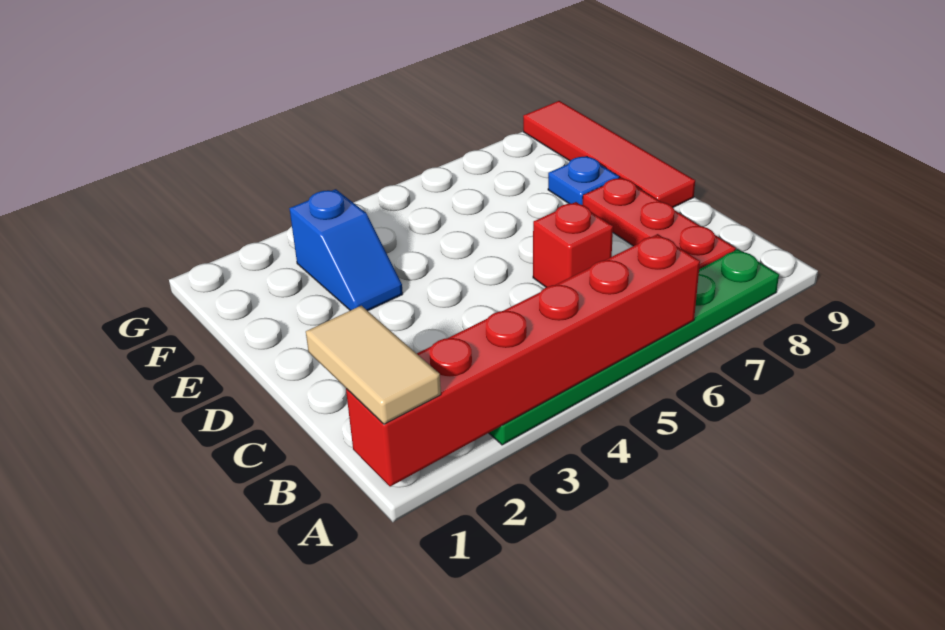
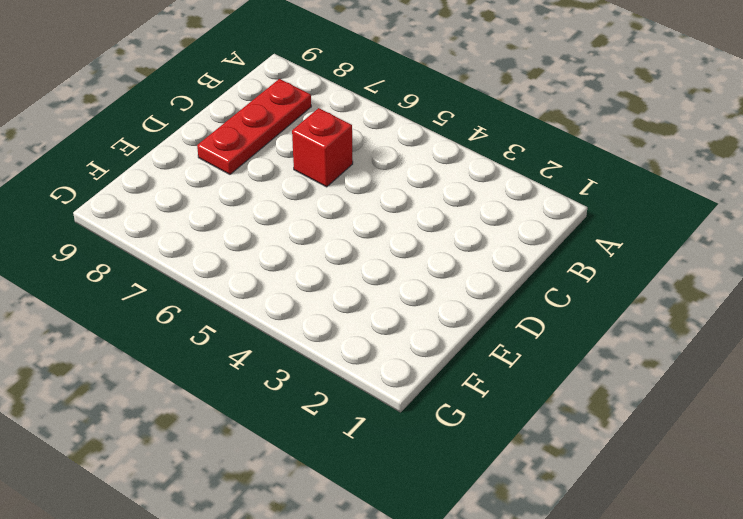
none -> green plate A3:A8 level 1
none -> red tile D9:G9 level 1

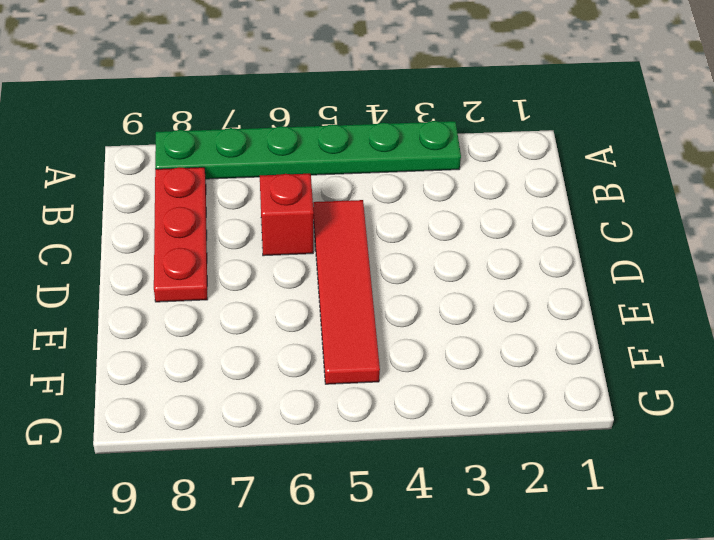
red tile C5:F5 level 1 -> red tile D9:G9 level 1
none -> blue slope E3:F3 level 1 top F
none -> blue plate E8 level 1

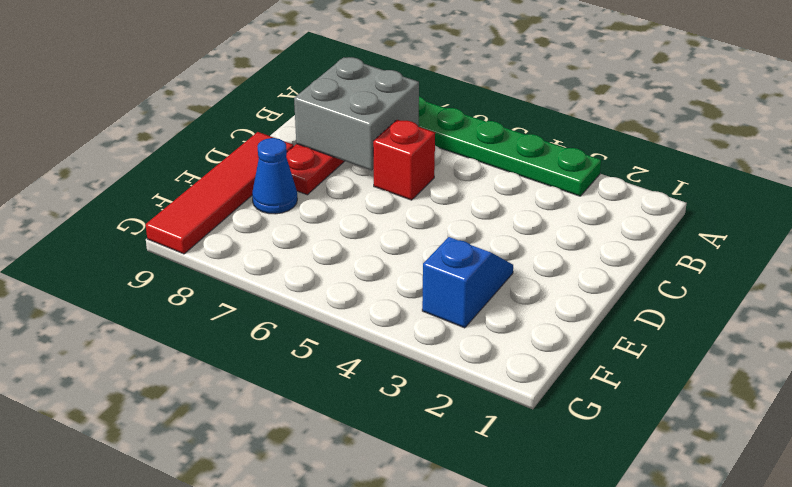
grey brick B7:C8 level 2 -> none
blue cone E8 level 1 -> blue plate E8 level 1
none -> red brick A1:A6 level 2
none -> tan tile A1:B1 level 3

